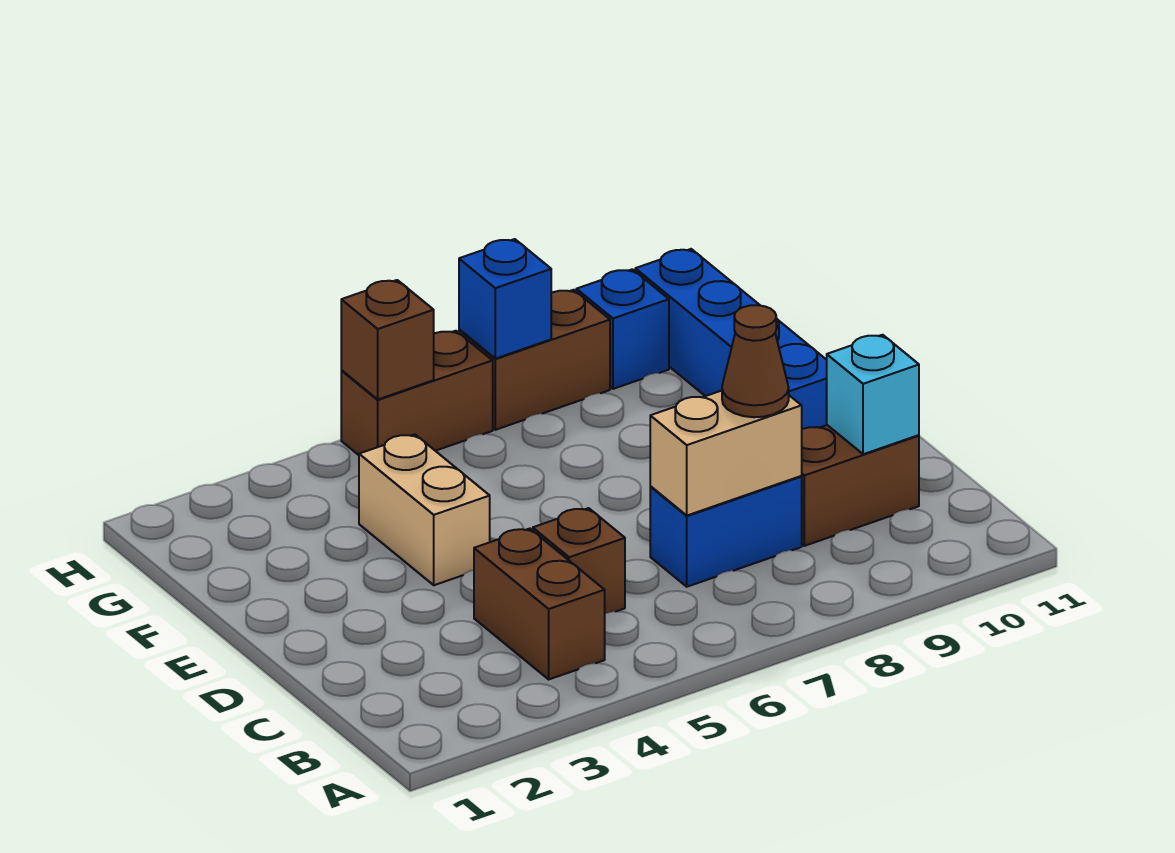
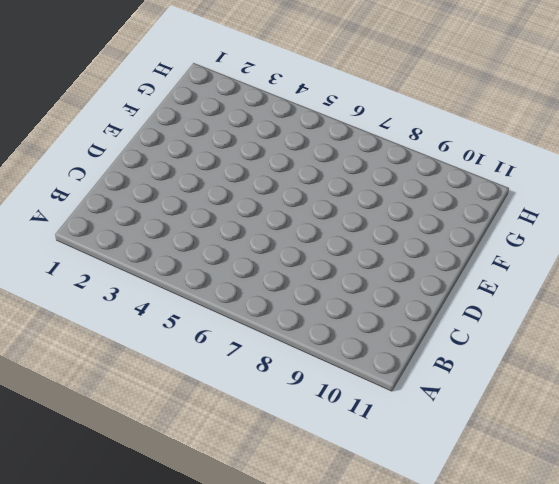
none -> brown brick B4:C4 level 1
none -> brown brick C5 level 1
none -> blue brick C7:C8 level 1

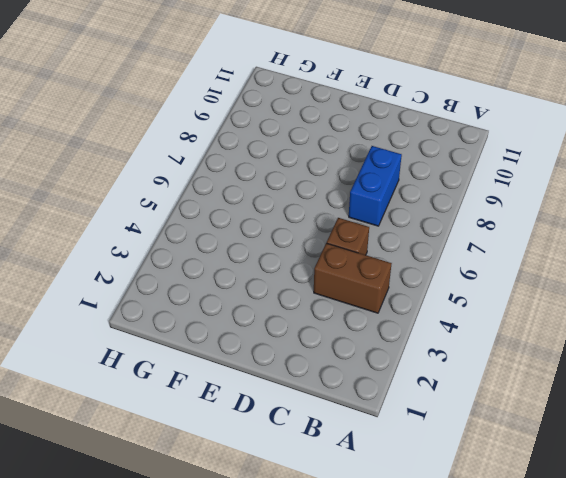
none -> brown brick C9:C10 level 1
none -> tan brick E4:F4 level 1
none -> blue brick E10:H10 level 1

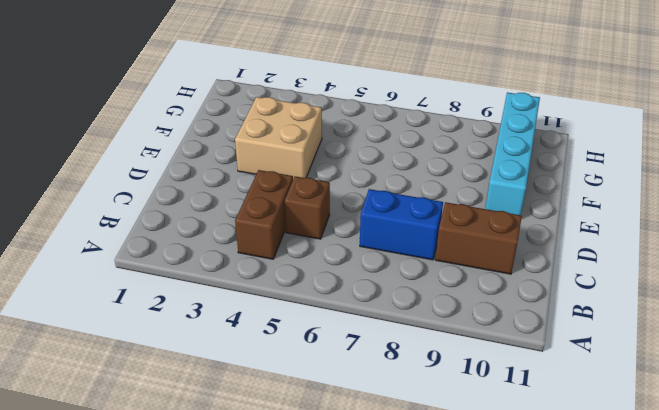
tan brick E3:F4 level 1 -> tan brick E4:F4 level 1
cyan brick E10:H10 level 1 -> blue brick E10:H10 level 1
none -> brown brick H5:H6 level 1
none -> brown brick H7:H8 level 1
none -> blue brick H9 level 1

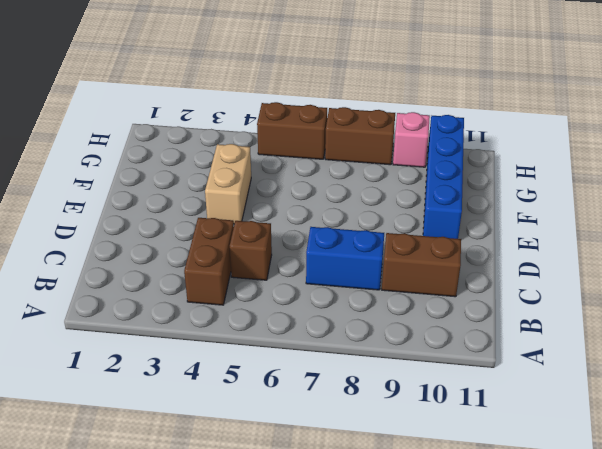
pink brick H9 level 1 -> blue brick H9 level 1
none -> tan brick C7:C8 level 2
none -> cyan brick C10 level 2
none -> brown brick H5 level 2

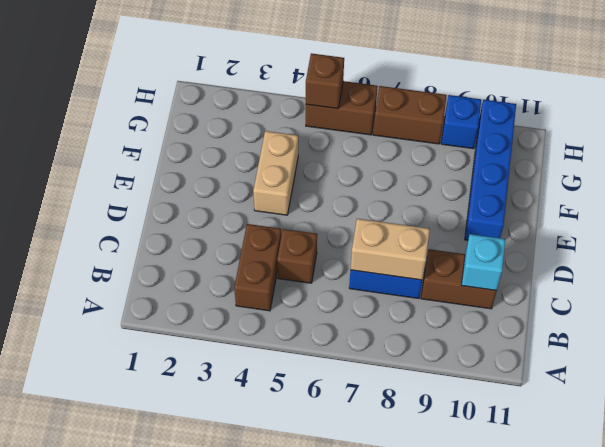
none -> blue brick H7 level 2
none -> brown cone C8 level 3

